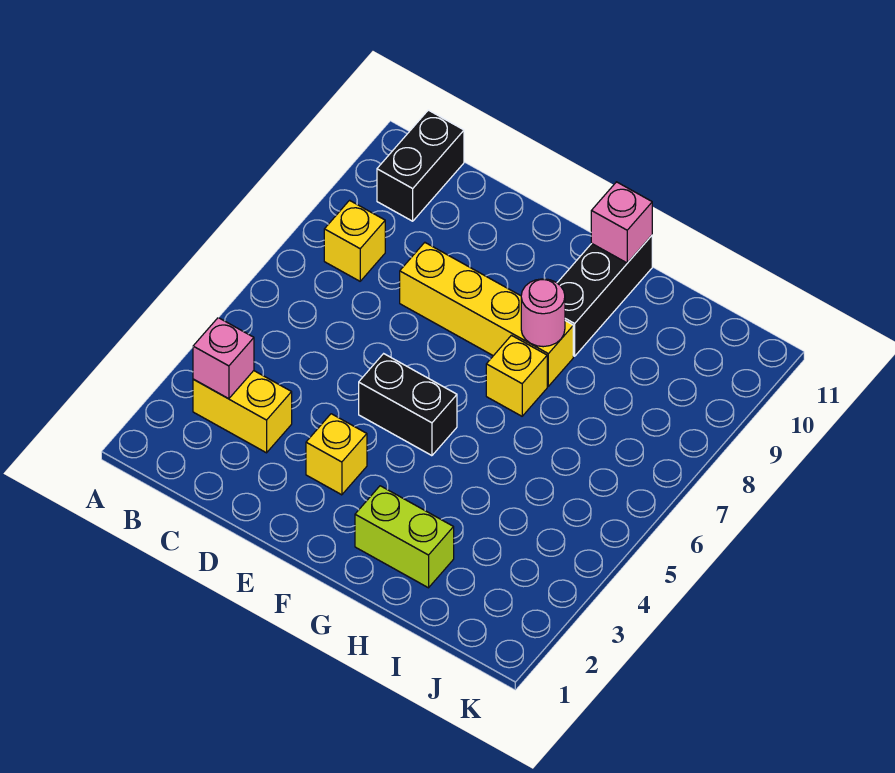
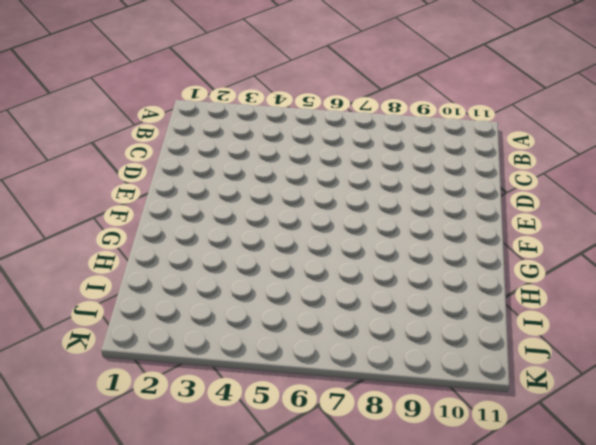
none -> yellow brick B3:C3 level 1
none -> yellow brick B8 level 1
none -> black brick B10:B11 level 1

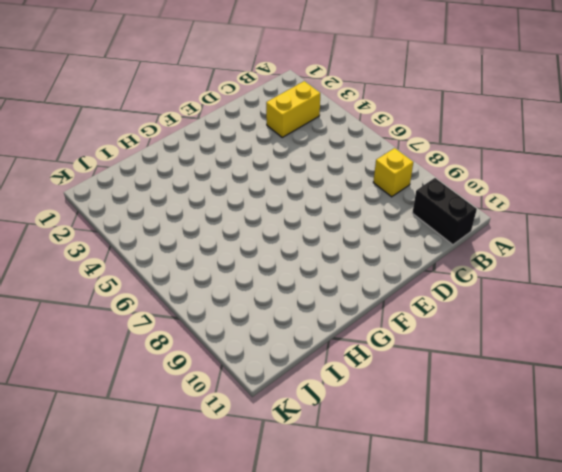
none -> yellow brick D8:G8 level 1
none -> yellow brick E3 level 1
none -> black brick E5:F5 level 1

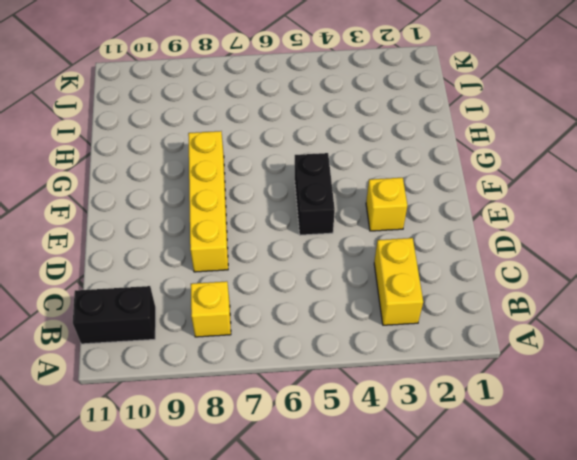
none -> lime brick G2:H2 level 1
none -> yellow brick G7 level 1
none -> black brick G9:G11 level 1

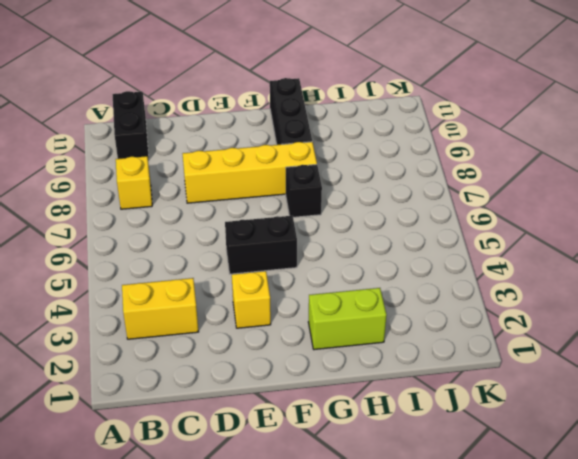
black brick G7 level 1 -> yellow brick G7 level 1
none -> pink brick B3 level 2
none -> pink round brick G8 level 2
none -> pink brick G11 level 2

